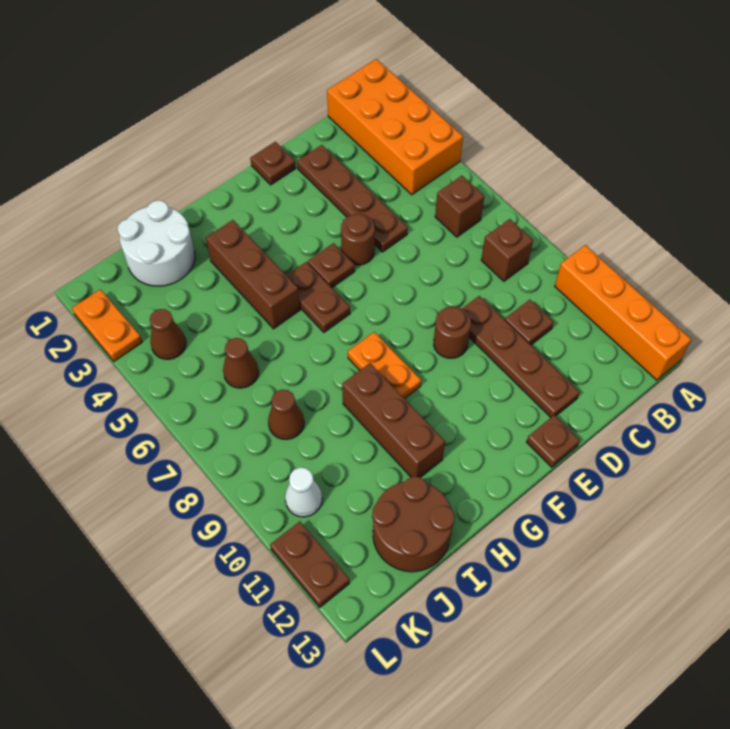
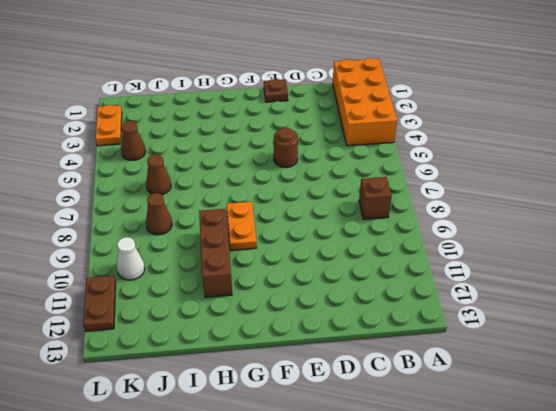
none -> orange brick A10:A13 level 1
none -> brown brick B6 level 1
none -> brown plate C10 level 1

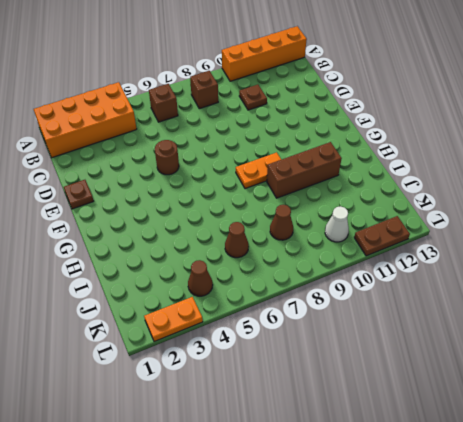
none -> brown plate D2:D5 level 1
none -> brown plate D9:D12 level 1
none -> brown round brick E9 level 1

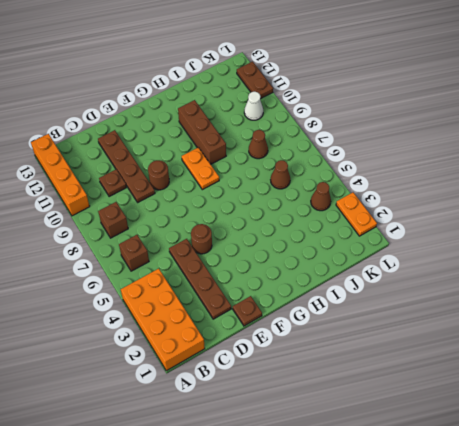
none -> brown plate E13 level 1
none -> brown plate F5 level 1
none -> brown plate G5:G6 level 1

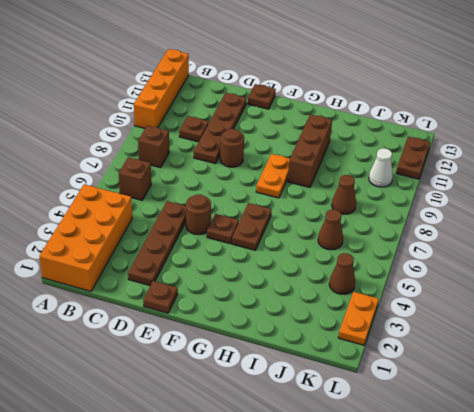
none -> brown brick H3:H5 level 1
none -> white round brick I1:J2 level 1
none -> brown round brick I12:J13 level 1

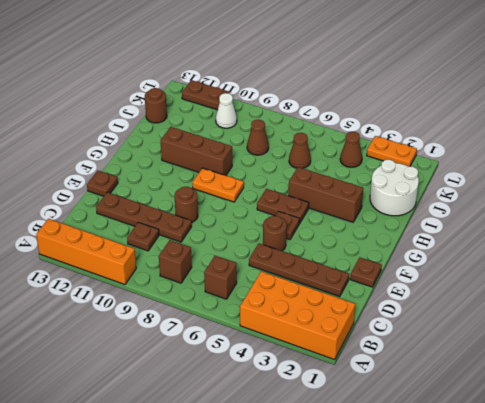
brown round brick J13 level 1 -> brown round brick I12:J13 level 1

